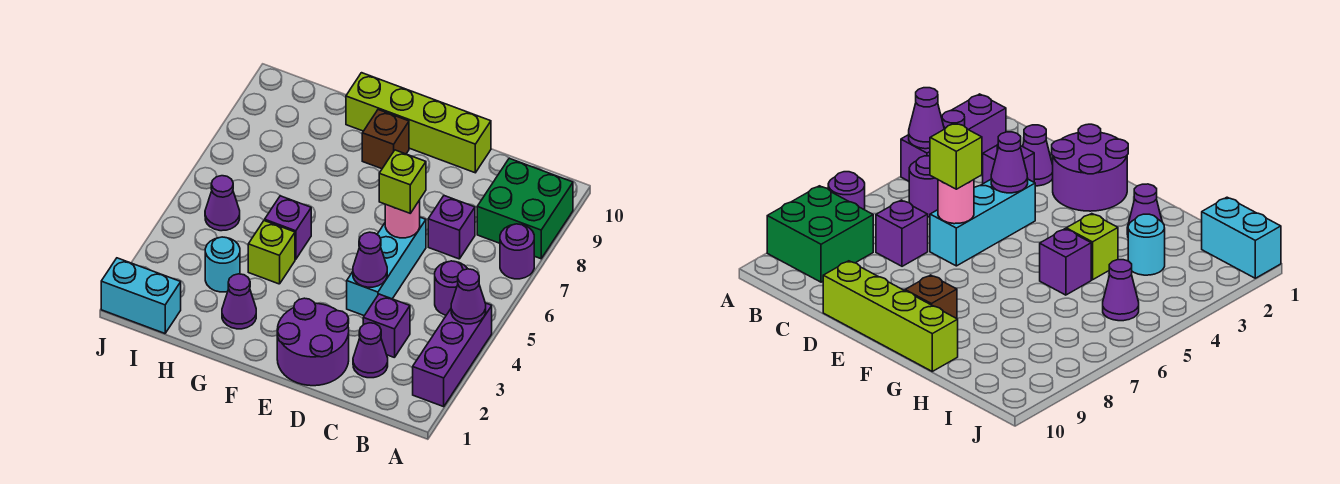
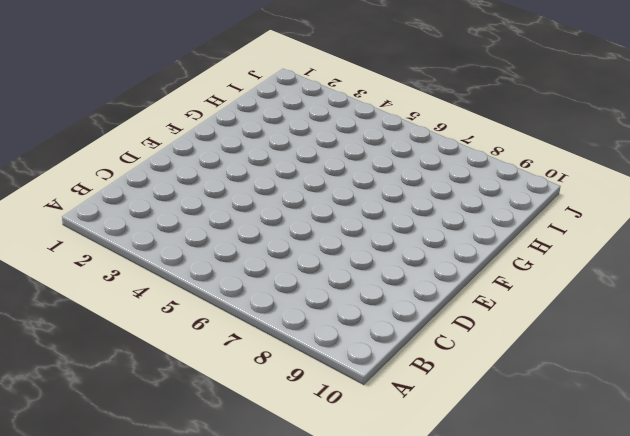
none -> purple brick A2:A4 level 1
none -> purple round brick A7 level 1
none -> green brick A8:B9 level 1

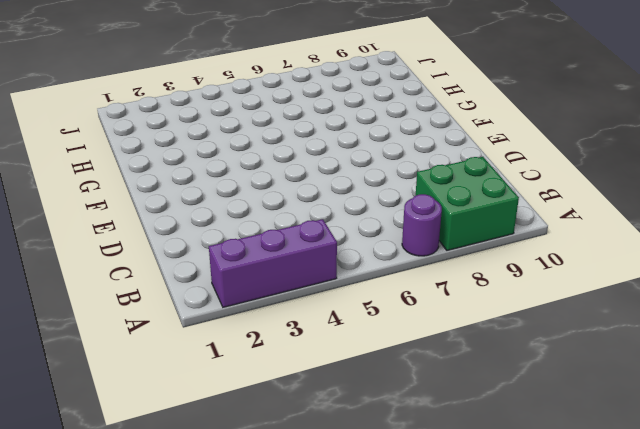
none -> purple round brick B5 level 1
none -> purple cone C2 level 1
none -> purple brick C3 level 1

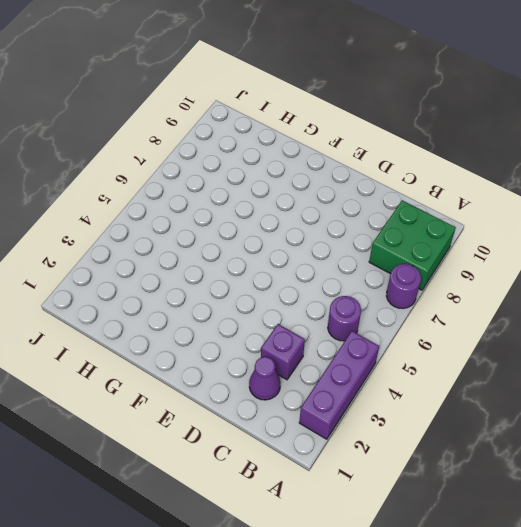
none -> purple brick C7 level 1
none -> purple round brick D1:E2 level 1
none -> cyan brick D4:D6 level 1

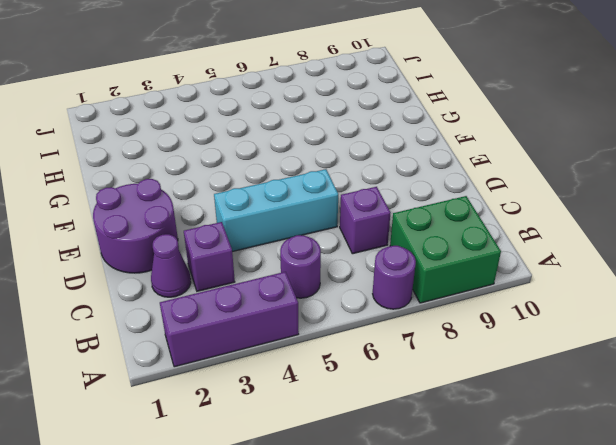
none -> lime brick D10:G10 level 1
none -> brown brick F9 level 1
none -> purple cone G2 level 1

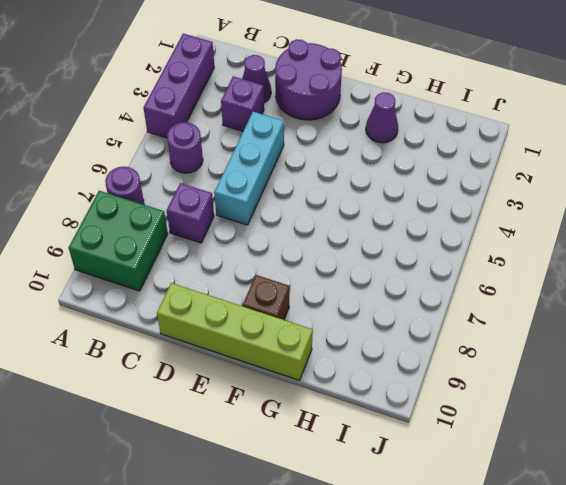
none -> lime brick G4 level 1
none -> purple brick G5 level 1
none -> cyan round brick H3 level 1

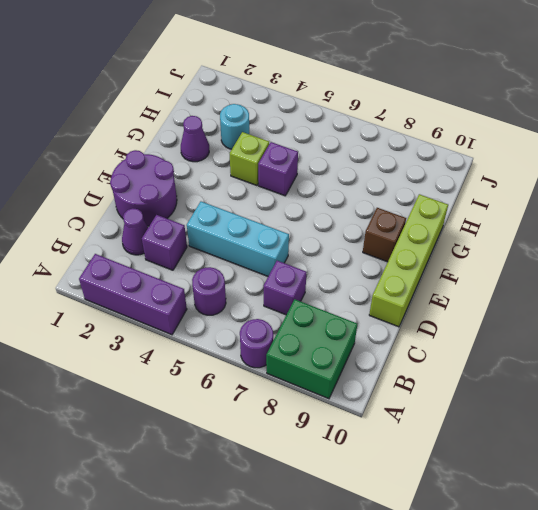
none -> cyan brick I1:J1 level 1
none -> purple cone I5 level 1
none -> purple cone A4 level 2

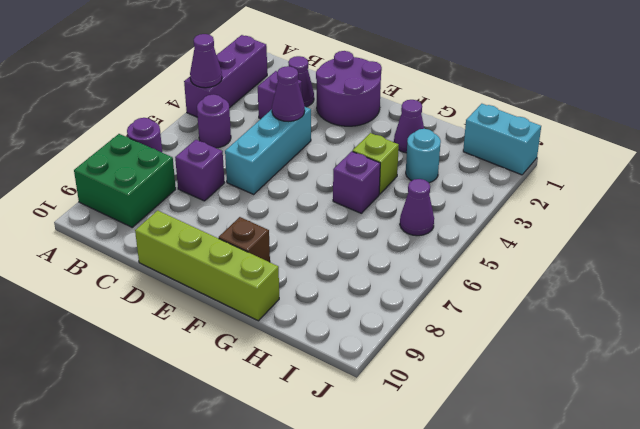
none -> pink round brick D6 level 2
none -> lime brick D6 level 3

